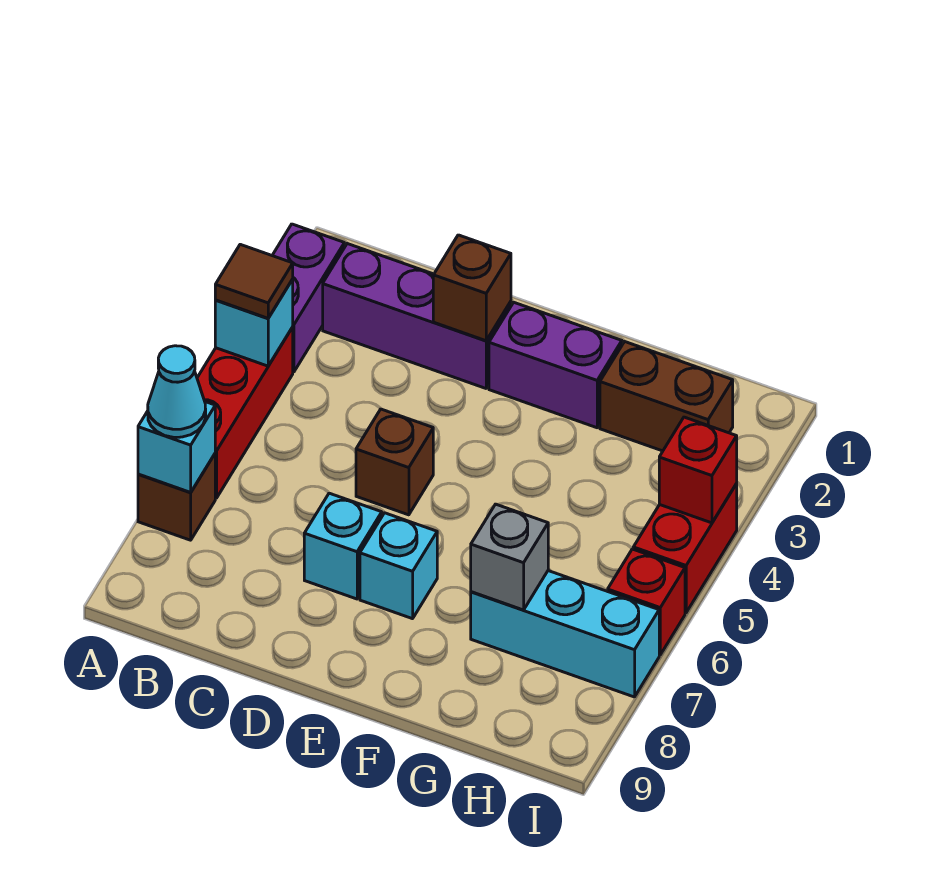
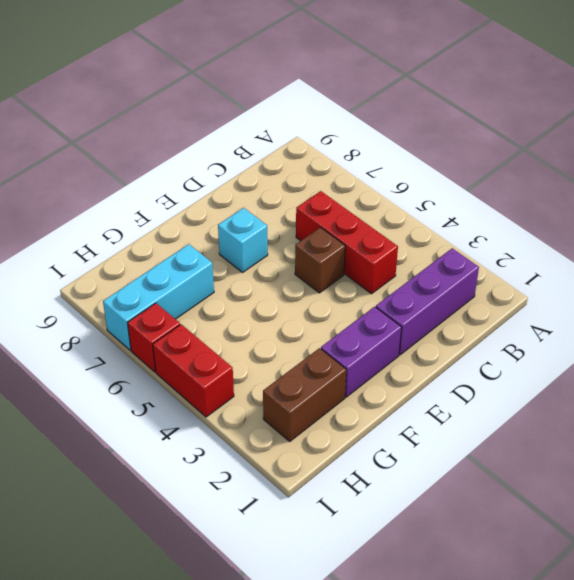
red brick C4:C6 level 1 -> red brick A4:A6 level 1
none -> purple brick A2:A3 level 1
none -> brown brick A7 level 1
none -> cyan brick D7 level 1

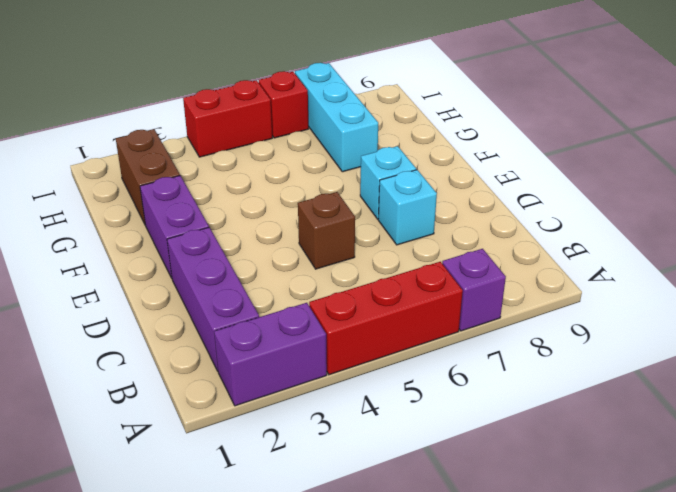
purple brick A7 level 1 -> brown brick A7 level 1
none -> cyan brick A4 level 2
none -> cyan brick A7 level 2
none -> brown brick D2 level 2

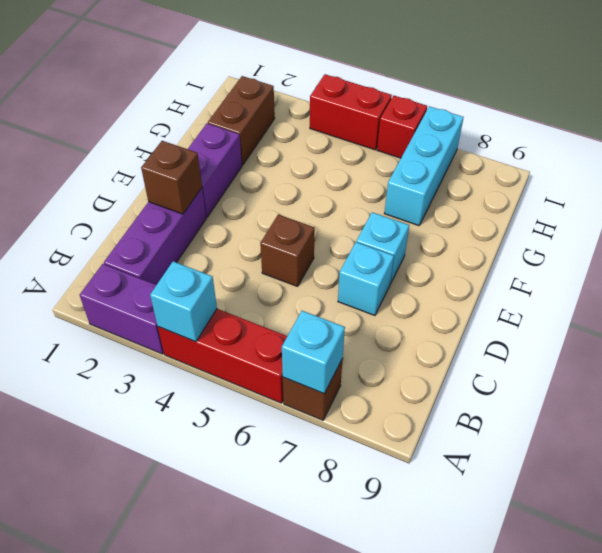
none -> grey brick G7 level 2
none -> red brick I4 level 2
none -> brown tile A4 level 3

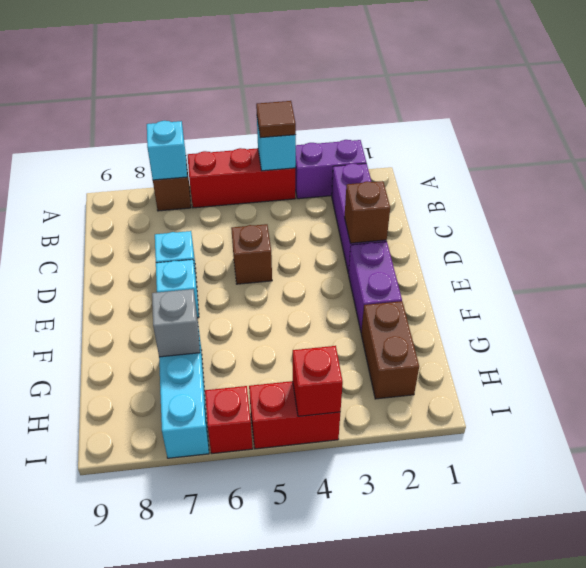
none -> cyan cone A7 level 3

